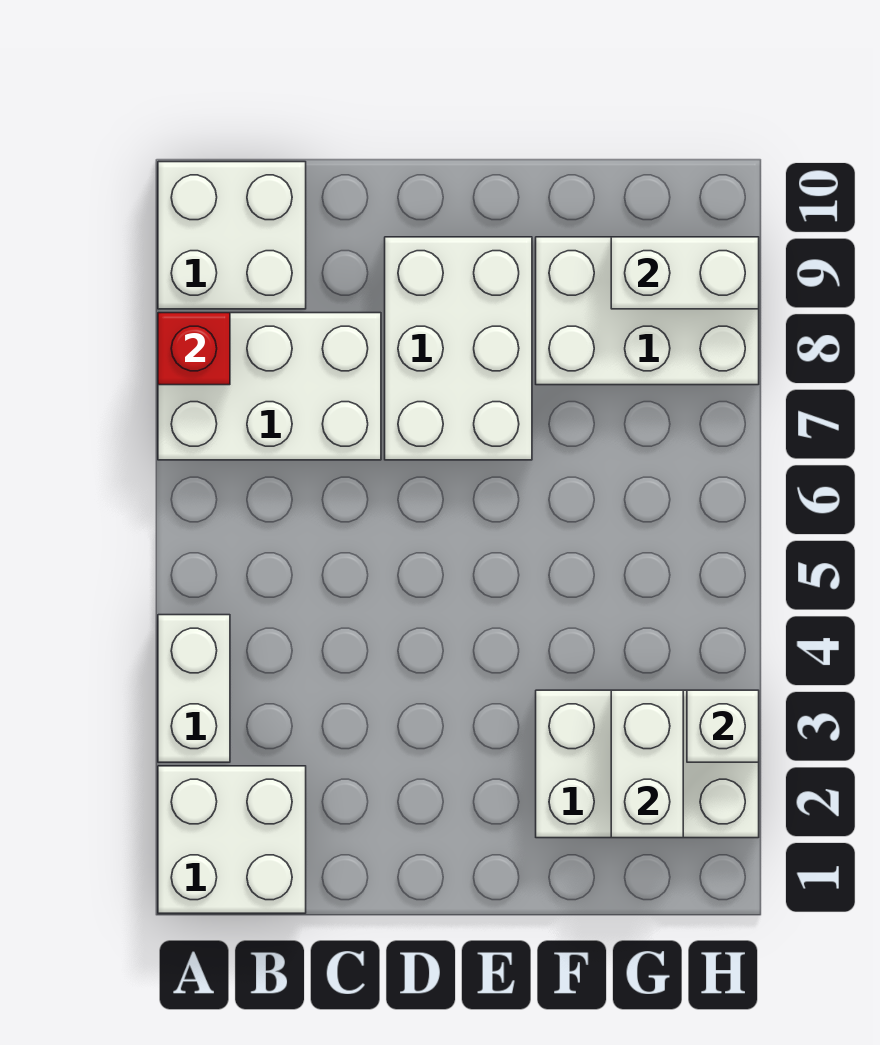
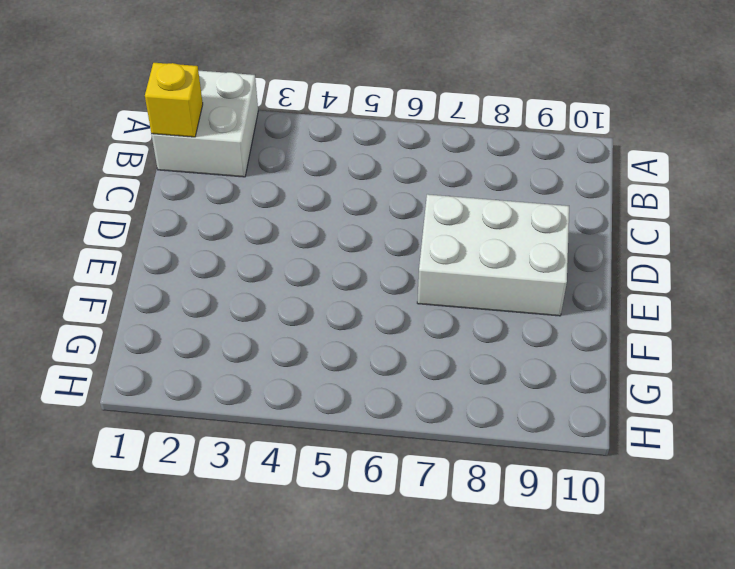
yellow brick B1 level 2 -> none
none -> white brick A3:A4 level 1
none -> white brick A7:C8 level 1

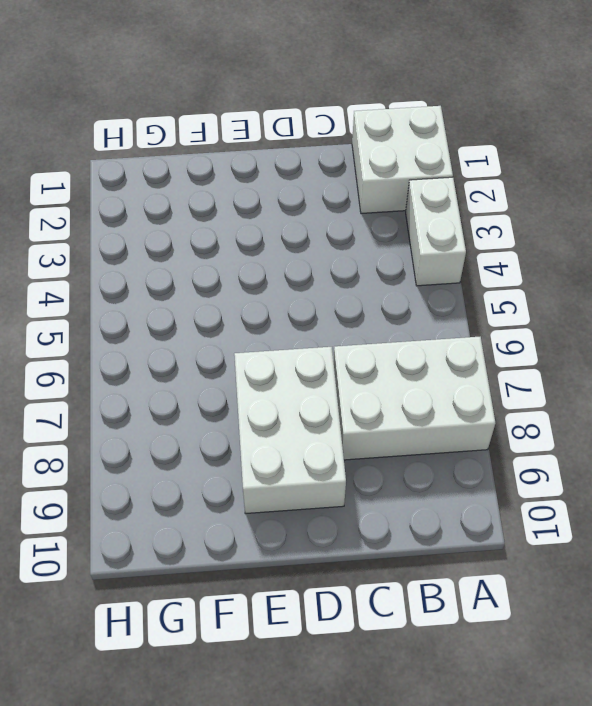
none -> white brick A9:B10 level 1
none -> white brick F2:H3 level 1

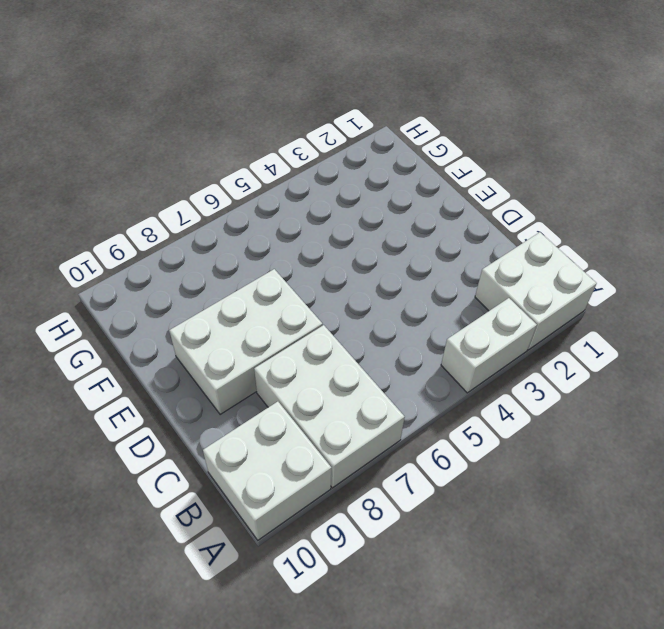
none -> white brick F2:H3 level 1
none -> white brick F8:H9 level 1

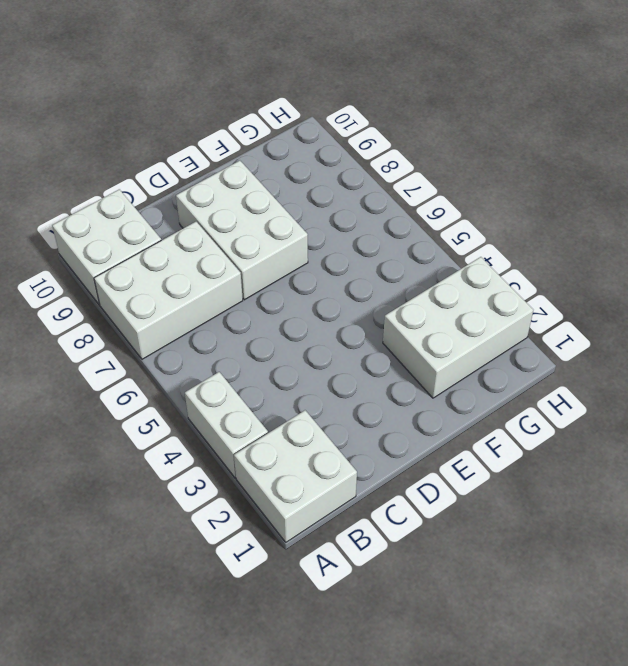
none -> white brick F8:H9 level 1
none -> red brick A8 level 2

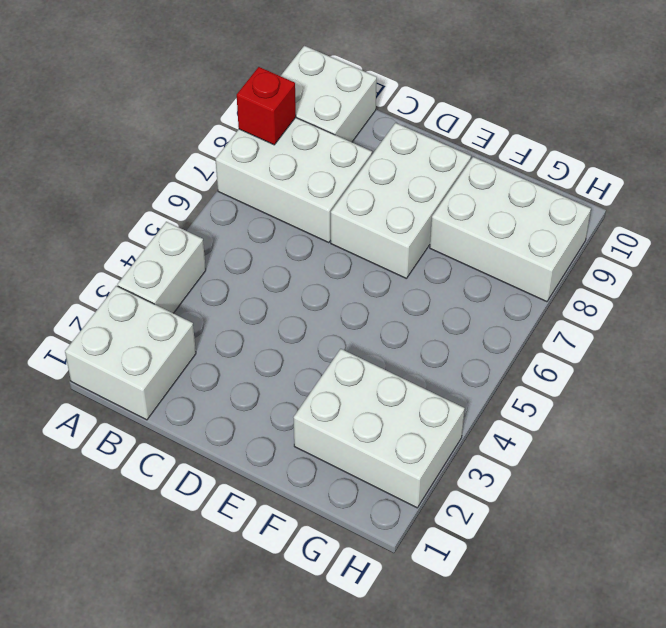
none -> white brick G2:G3 level 2
none -> white brick G9:H9 level 2

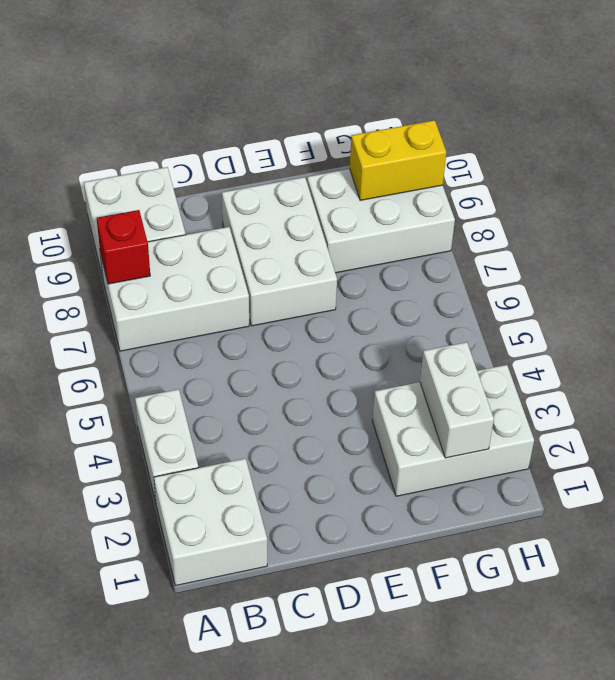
yellow brick G9:H9 level 2 -> white brick G9:H9 level 2
none -> white brick H3 level 2

